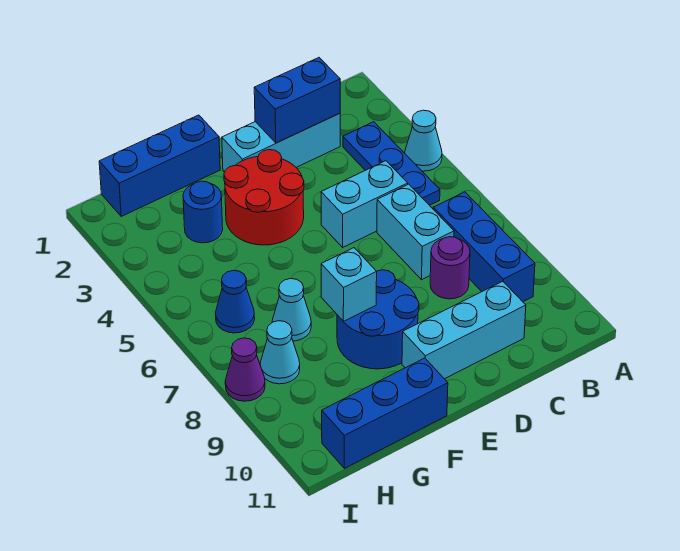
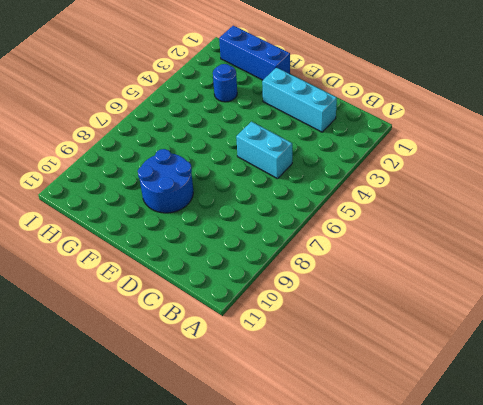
none -> cyan cone A4 level 1
none -> blue plate B3:B5 level 1
none -> blue brick B7:B9 level 1

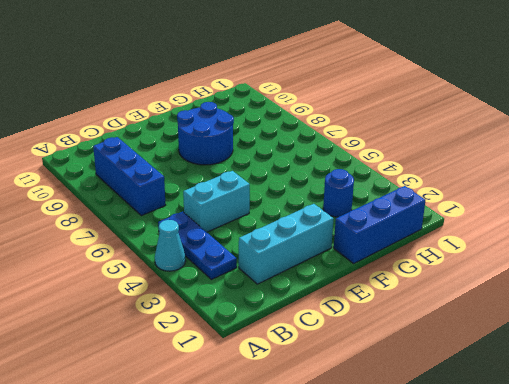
none -> cyan brick C6:C7 level 1
none -> purple round brick C8 level 1
none -> cyan brick C10:E10 level 1

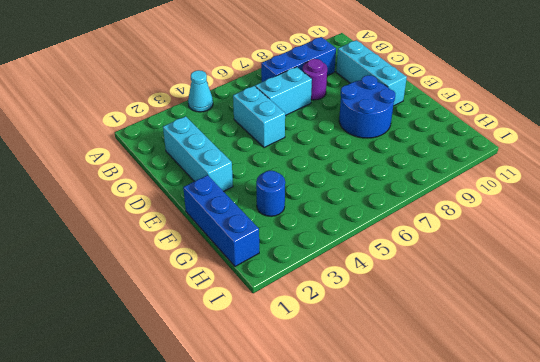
none -> blue plate B3:B5 level 1
none -> red round brick E3:F4 level 1
none -> blue brick F11:H11 level 1

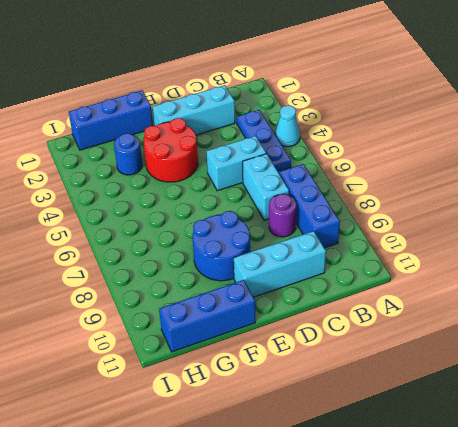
none -> cyan cone G7 level 1
none -> blue cone H6 level 1
none -> cyan cone H8 level 1

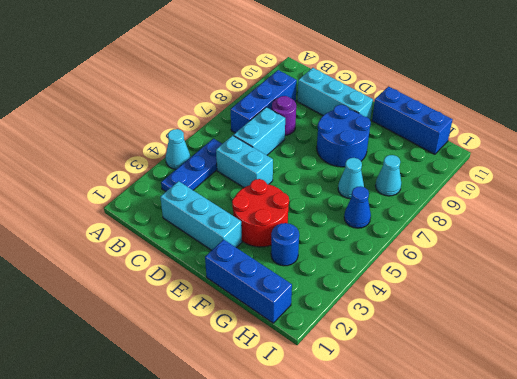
none -> purple cone I8 level 1
none -> blue brick C2:D2 level 2
none -> cyan brick F8 level 2

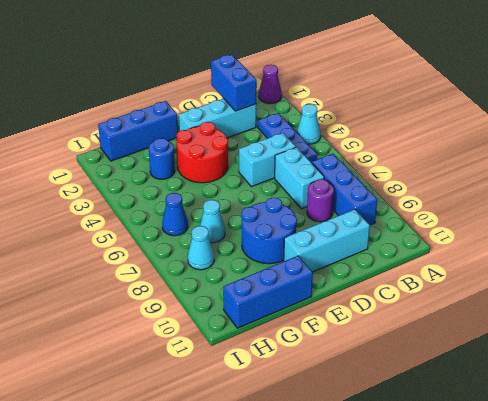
purple cone A1 level 1 -> purple cone I8 level 1
blue brick C1:C2 level 2 -> blue brick C2:D2 level 2
none -> cyan brick F8 level 2

